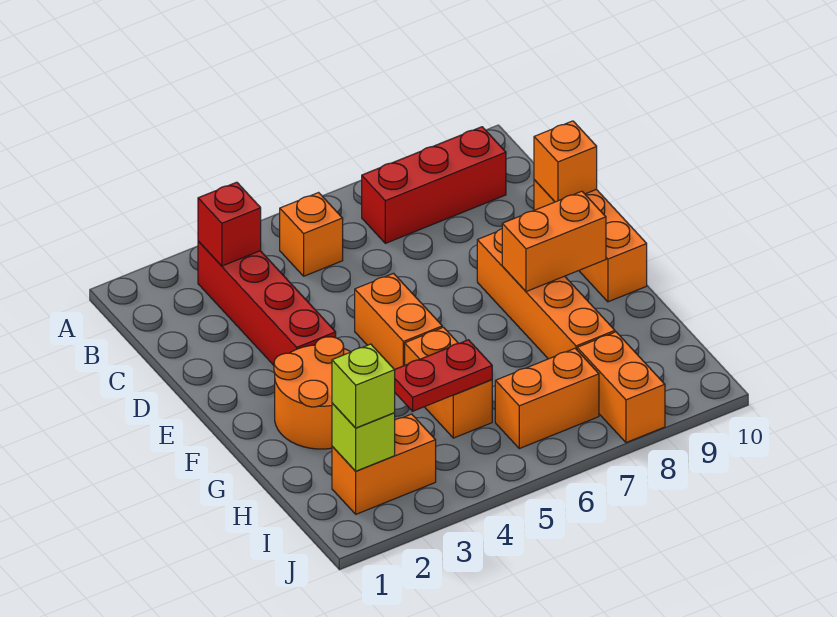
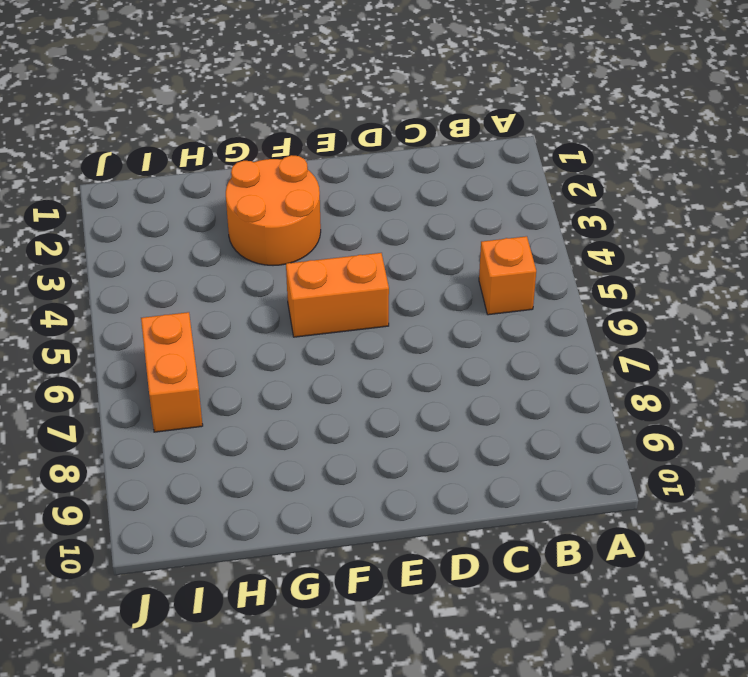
none -> red brick B3:E3 level 1
none -> red brick B7:B9 level 1
none -> orange brick D10:F10 level 1

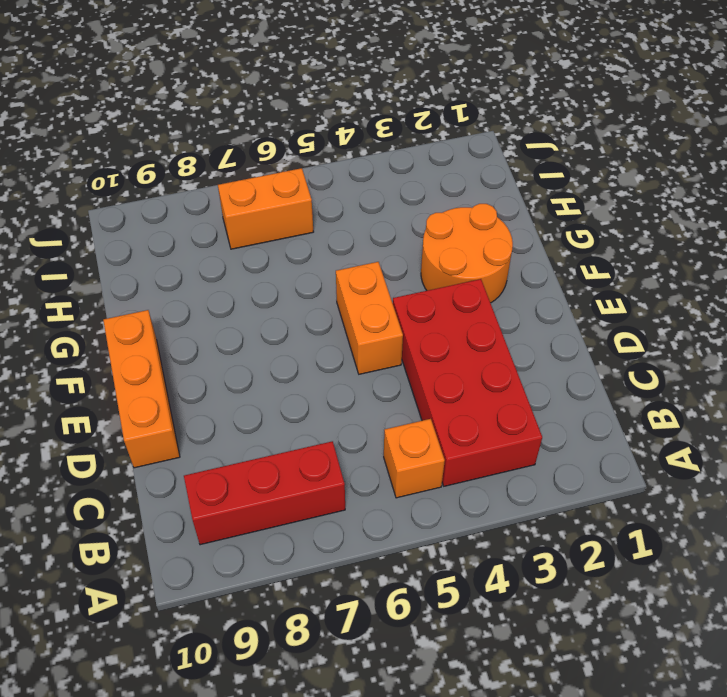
red brick B3:E4 level 1 -> red brick B3:E3 level 1
none -> orange brick E8:H8 level 1
none -> orange brick G5:H5 level 1
none -> orange brick I2:I3 level 1

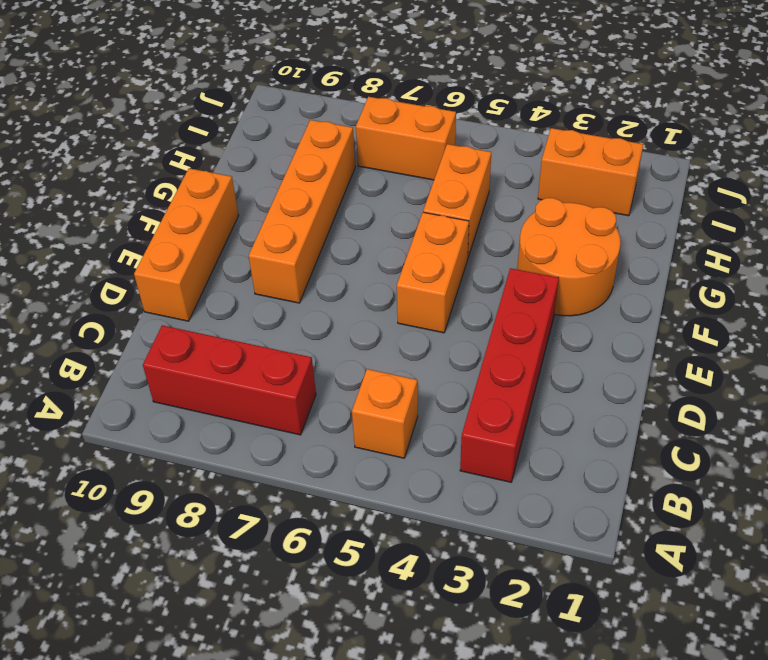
none -> orange brick I8:J8 level 1
none -> red brick B3 level 2
none -> orange brick D10 level 2

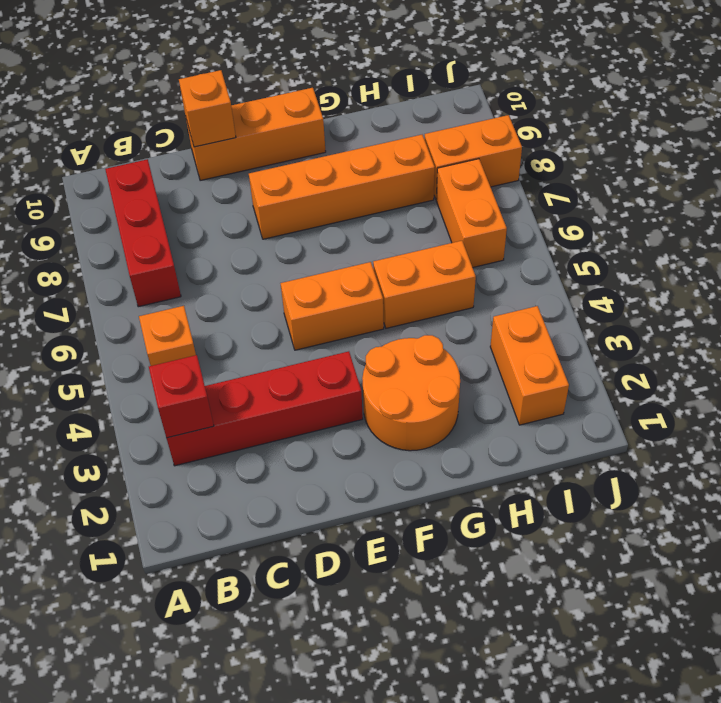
none -> orange brick F8:F9 level 2
none -> red plate H4:H5 level 2
none -> lime brick I2 level 2

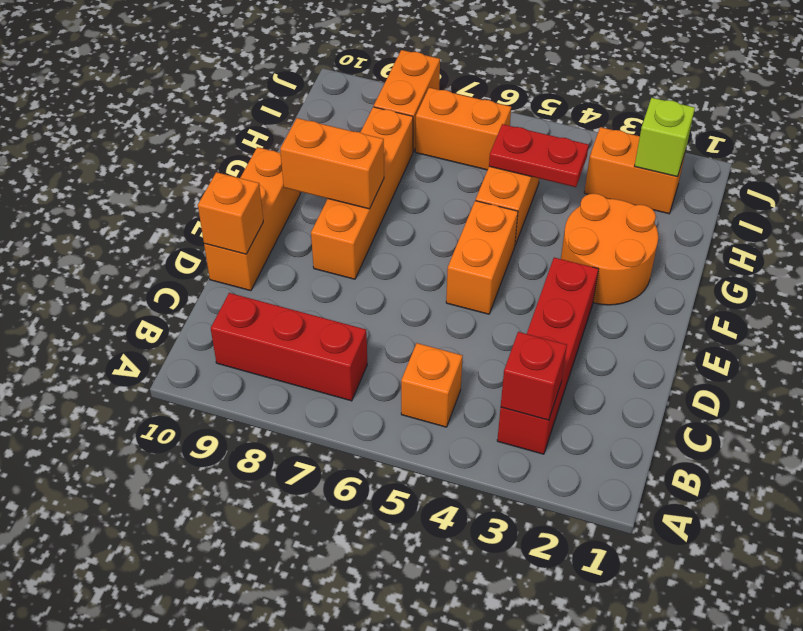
none -> lime brick I2 level 3

